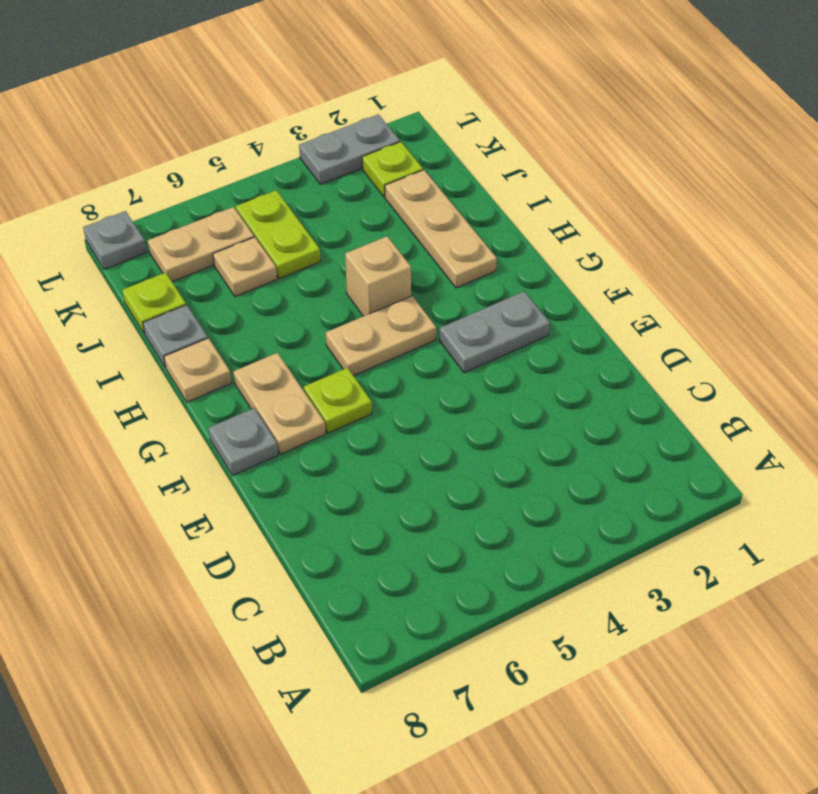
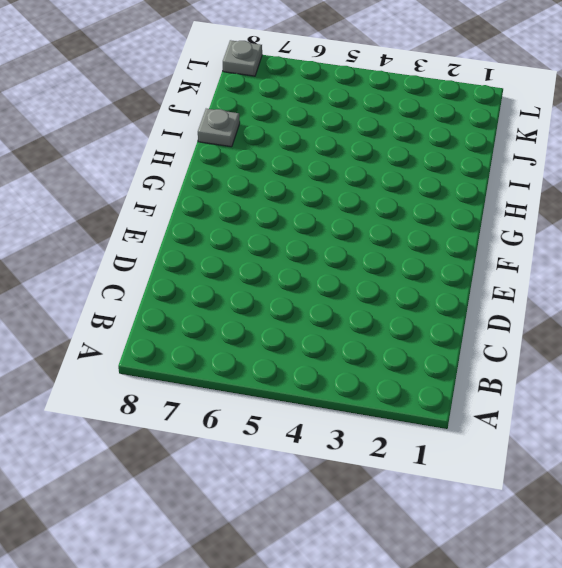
none -> grey plate F2:F3 level 1
none -> lime plate F6 level 1
none -> tan plate F7:G7 level 1

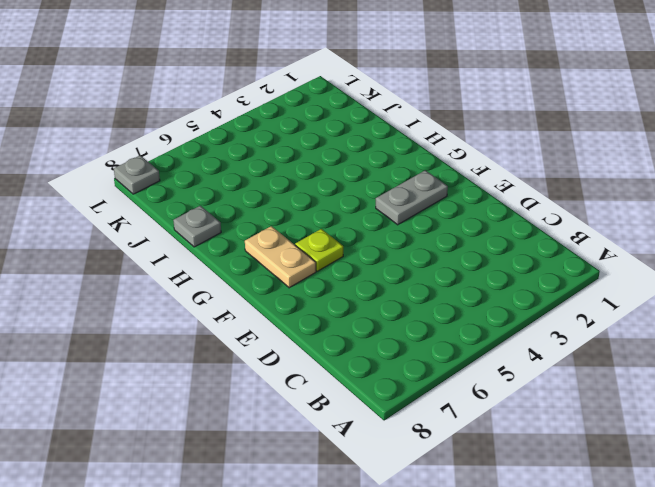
none -> grey plate F8 level 1
none -> tan plate G4:G5 level 1
none -> tan plate H2:J2 level 1

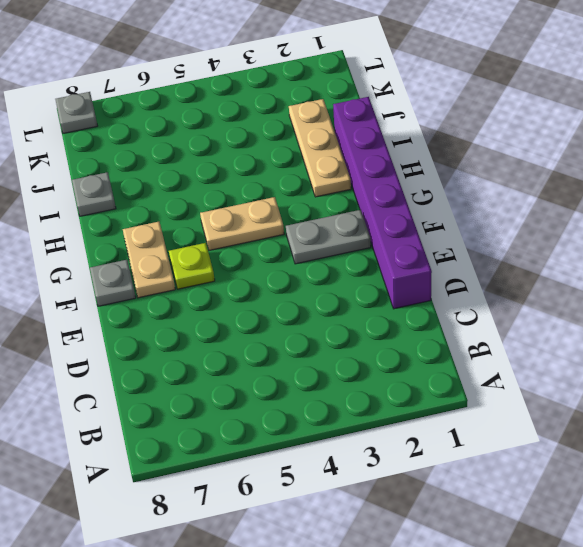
purple brick D1:I1 level 1 -> none
none -> tan brick H4 level 1
none -> tan plate H8 level 1
none -> lime plate J5:K5 level 1

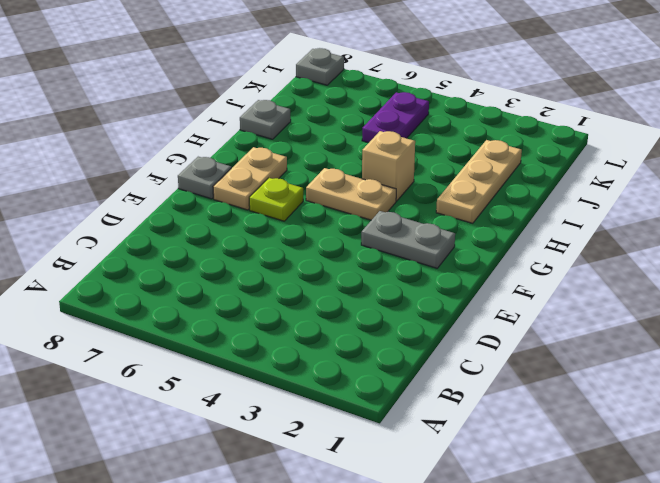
purple plate J5:K5 level 1 -> lime plate J5:K5 level 1
none -> tan plate H8 level 1
none -> tan plate J6 level 1
none -> lime plate J8 level 1

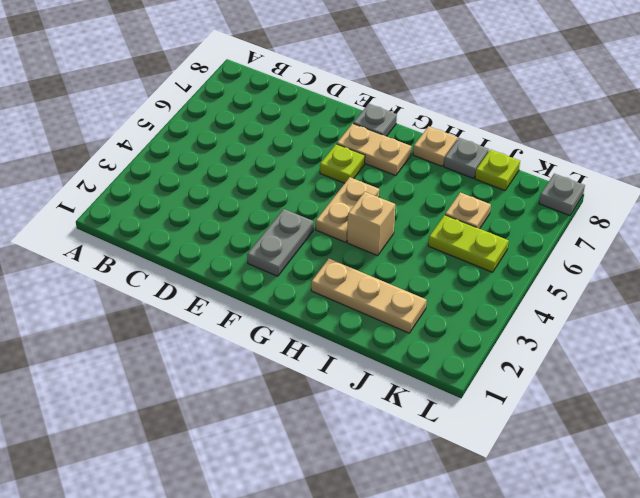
none -> lime plate K2 level 1
none -> tan plate K6:K7 level 1
none -> grey plate L2:L3 level 1

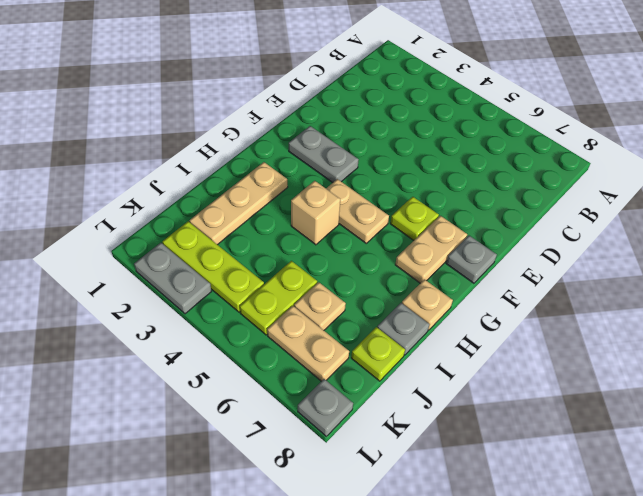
lime plate K2:K4 level 1 -> lime plate K2 level 1

